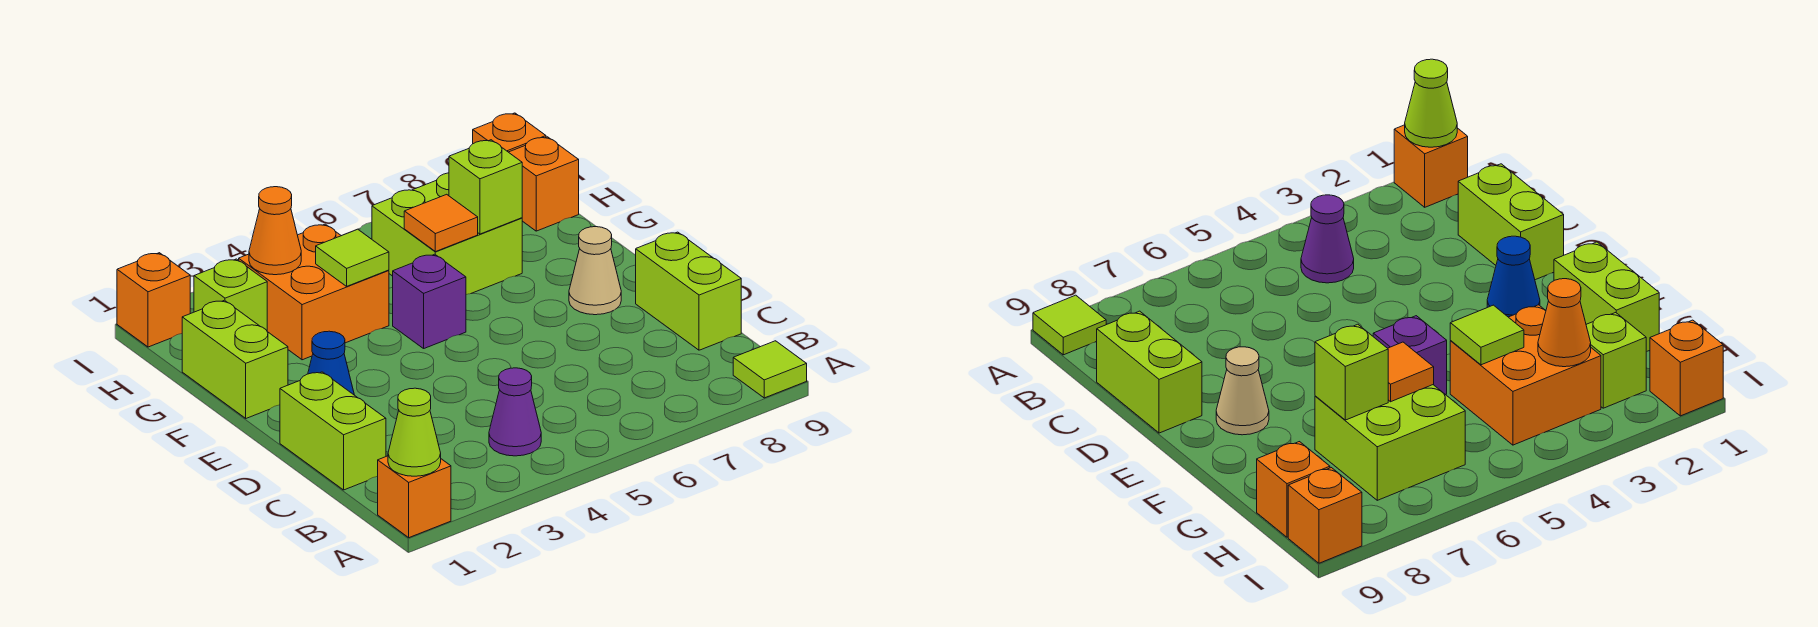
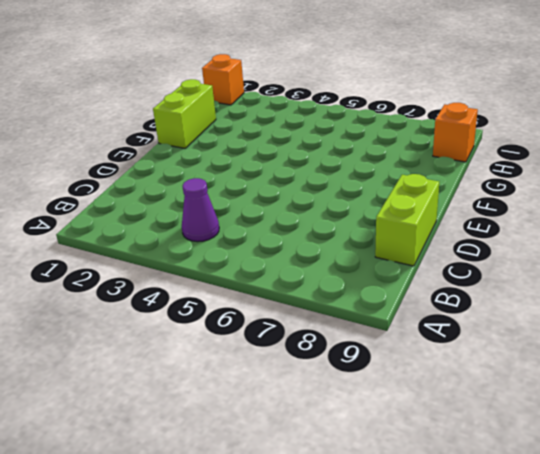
none -> orange brick A1 level 1
none -> lime tile A9 level 1
none -> lime brick C1:D1 level 1

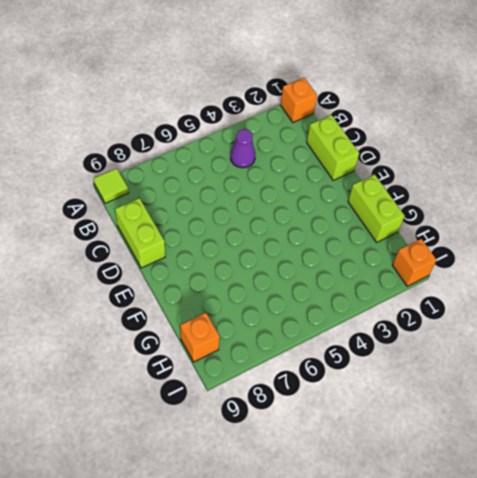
none -> blue cone E2 level 1
none -> tan cone E8 level 1
none -> purple brick F5 level 1

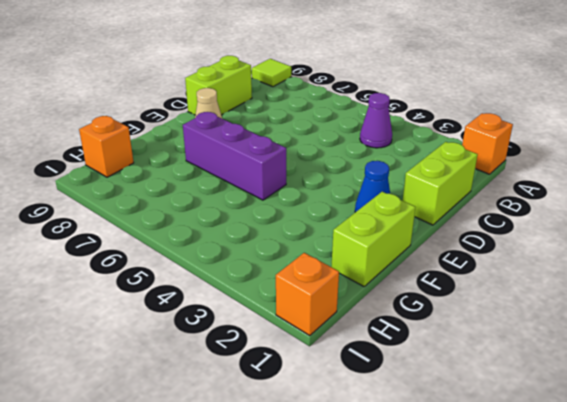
purple brick F5:F7 level 1 -> purple brick F5 level 1
none -> orange brick G3:H4 level 1
none -> lime brick G6:H7 level 1
none -> lime brick H2 level 1

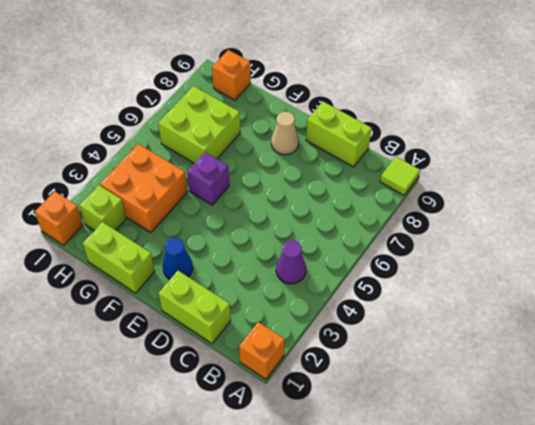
none -> orange brick I9 level 1
none -> lime cone A1 level 2
none -> lime tile G4 level 2

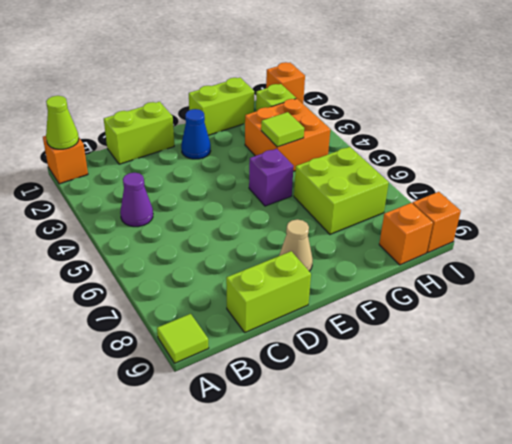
none -> orange tile G6 level 2
none -> lime brick G7 level 2
none -> orange cone H3 level 2

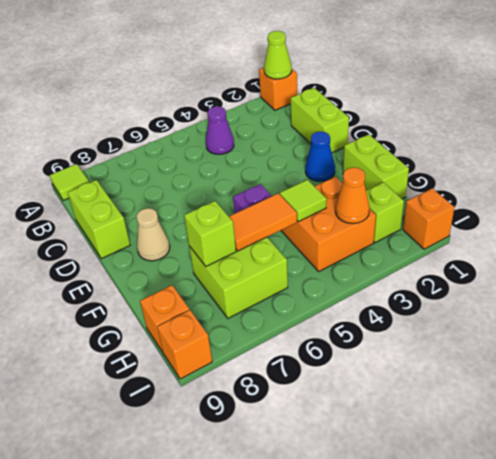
orange tile G5:G6 level 2 -> orange tile G6 level 2

